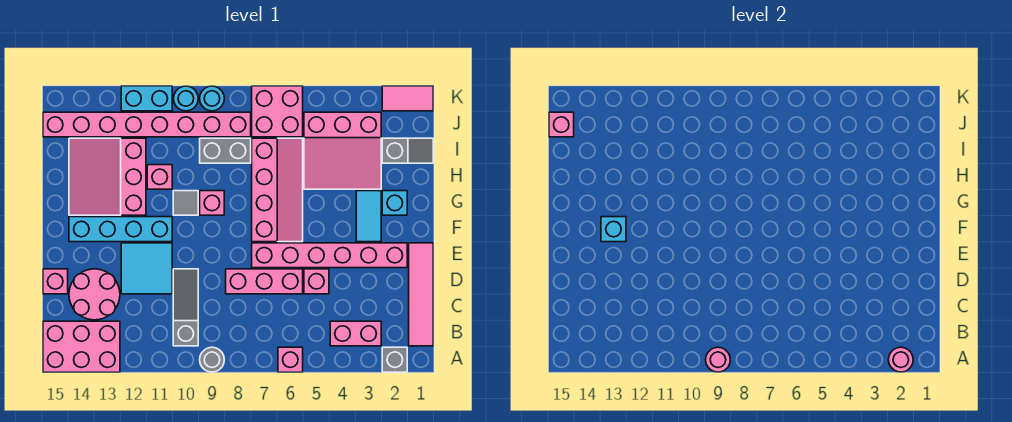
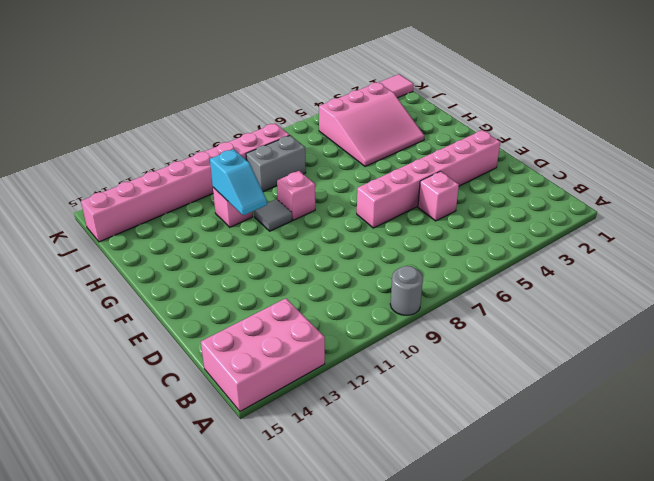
cyan slope G11:H11 level 2 top H -> none
none -> grey brick A2 level 1
none -> pink brick A6 level 1
none -> pink tile B1:E1 level 1
none -> pink brick B3:B4 level 1

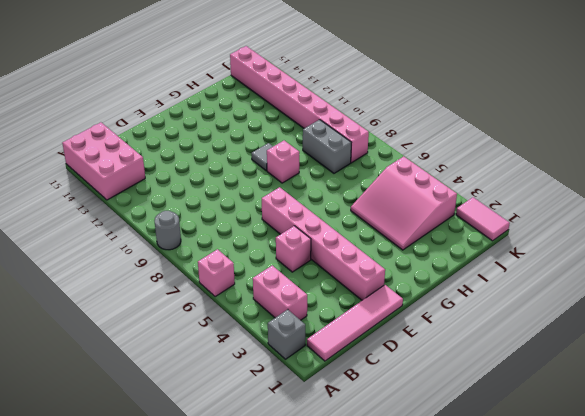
none -> grey slope B10:D10 level 1 top B
none -> pink round brick C13:D14 level 1
none -> pink brick D6:D8 level 1
none -> cyan tile D11:E12 level 1

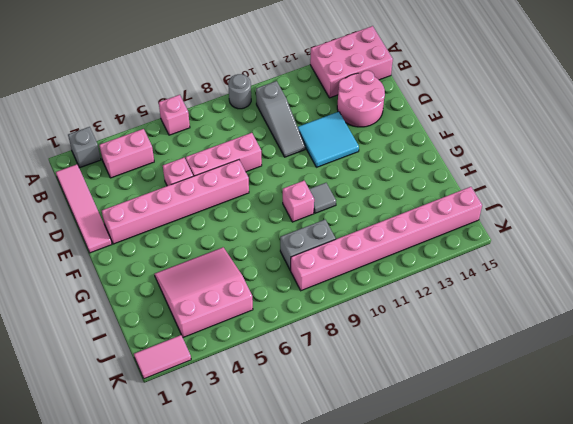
none -> pink brick D15 level 1
none -> cyan tile F3:G3 level 1
none -> pink slope F6:I7 level 1 top 7
none -> cyan brick F11:F14 level 1

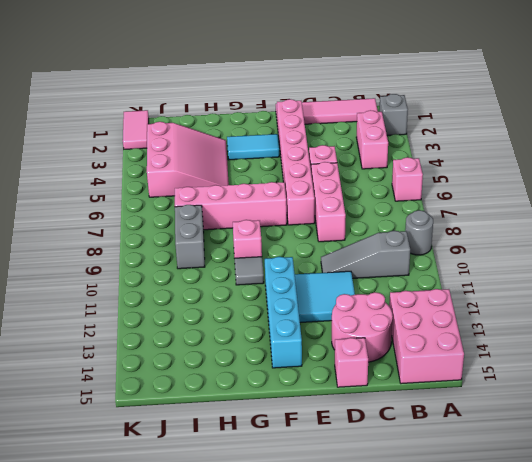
none -> cyan brick G2 level 1
none -> pink slope G12:I14 level 1 top 12
none -> pink brick H11 level 1
none -> grey slope I1:I2 level 1 top 2

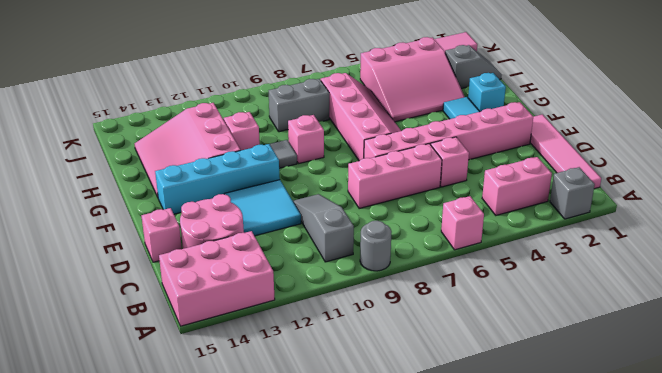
none -> pink brick J6:K7 level 1
none -> pink brick J8:J15 level 1
none -> cyan round brick K9 level 1
none -> cyan round brick K10 level 1

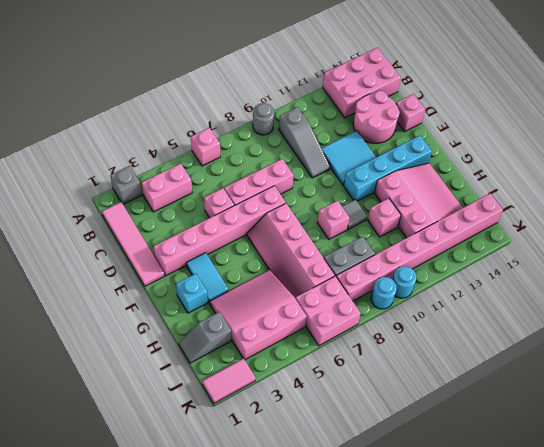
none -> cyan brick K11:K12 level 1
none -> pink round brick A2 level 2
none -> pink round brick A9 level 2
none -> cyan brick F13 level 2

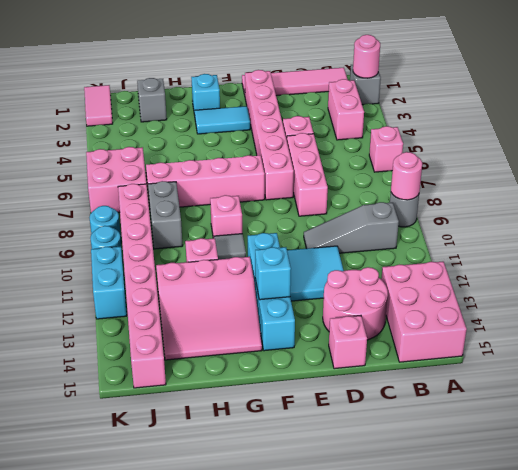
none -> pink slope H3:J5 level 1 top J
none -> pink brick J15 level 2

